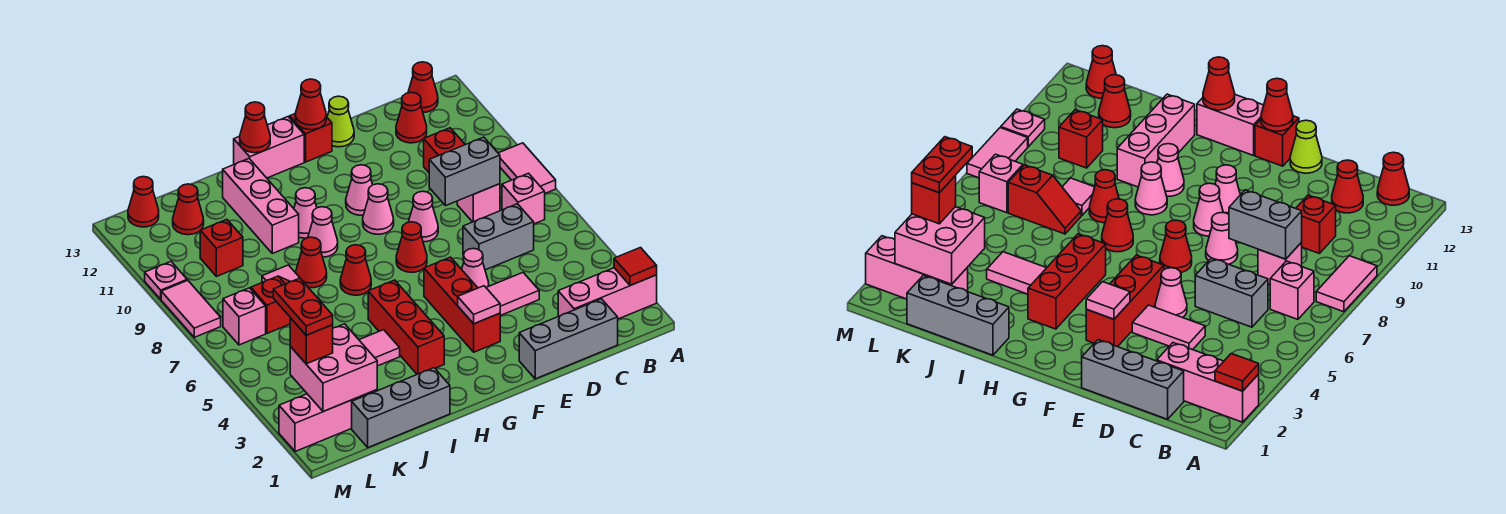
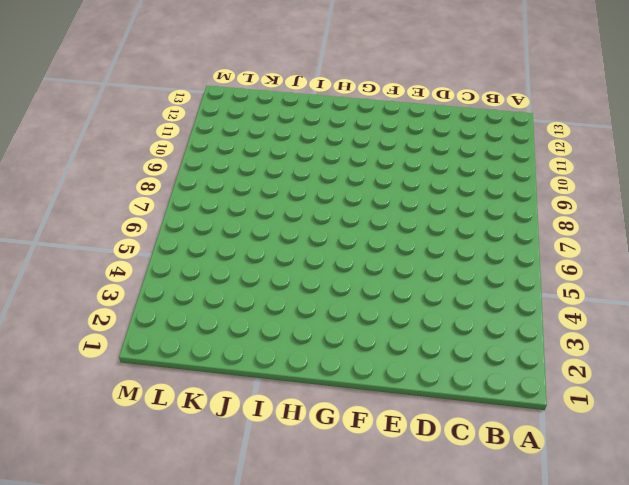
none -> pink brick A2:C2 level 1
none -> pink tile A8:A9 level 1
none -> pink brick B7 level 1
none -> red cone B13 level 1

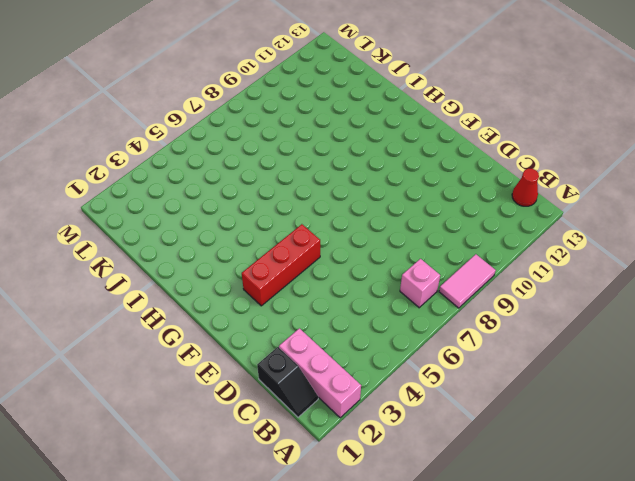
black slope B1:C1 level 1 top C -> grey brick C1:E1 level 1
none -> grey brick C6:D6 level 1
none -> pink brick C8 level 1
none -> red brick C10 level 1
none -> red cone C12 level 1

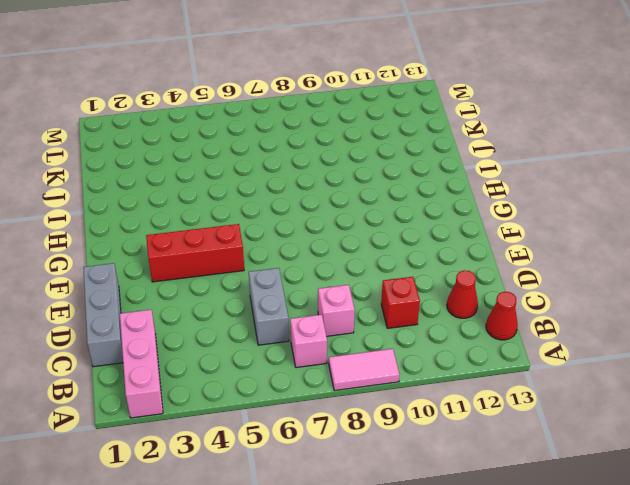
none -> pink tile D4:E4 level 1
none -> pink cone E5 level 1
none -> pink cone E8 level 1
none -> lime cone E13 level 1

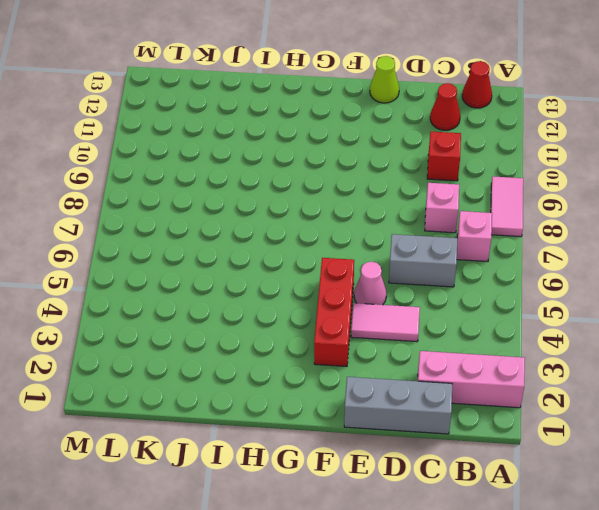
none -> pink cone E8 level 1
none -> red cone F7 level 1
none -> pink cone F9 level 1
none -> pink cone F10 level 1

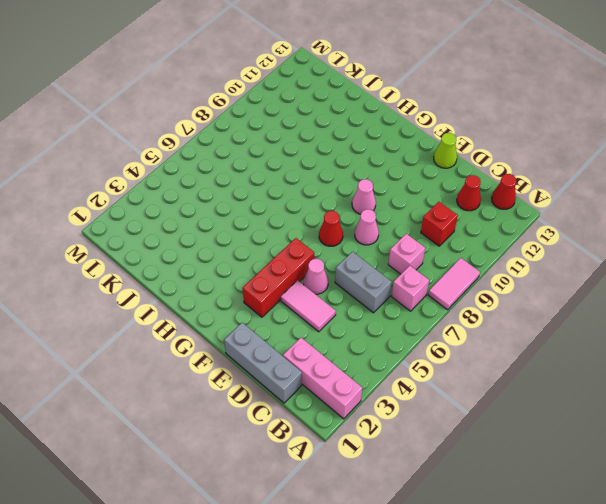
none -> pink cone F10 level 1
none -> red brick F13 level 1
none -> pink brick G13:H13 level 1
none -> red brick H3:H5 level 1

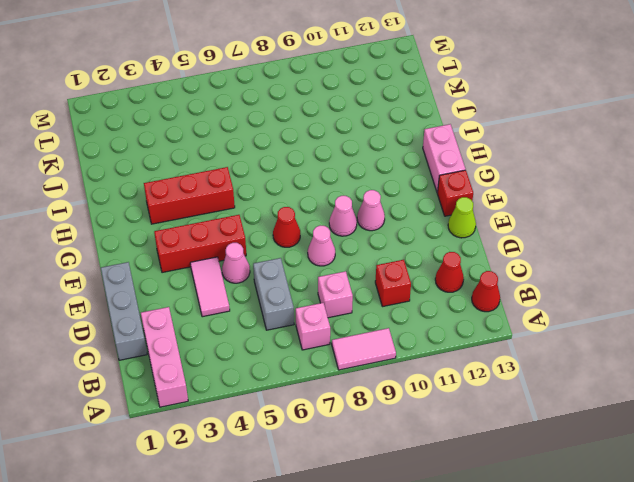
none -> red cone H7 level 1
none -> pink cone H9 level 1
none -> pink cone H10 level 1
none -> grey brick I1:K1 level 1

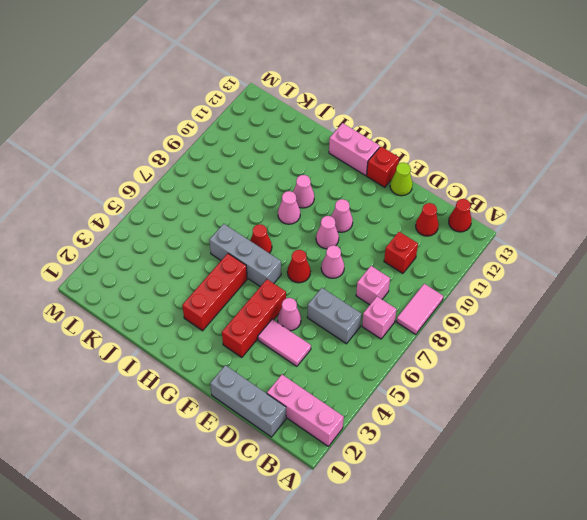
grey brick G6:I6 level 1 -> grey brick I1:K1 level 1
none -> pink tile I4:J4 level 1
none -> red cone I8 level 1
none -> pink brick I10:I12 level 1
none -> red slope J7:K7 level 1 top K

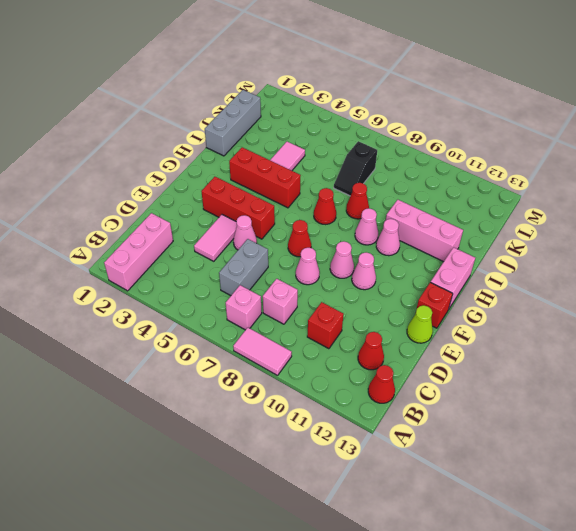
black slope J7:K7 level 1 top K -> red slope J7:K7 level 1 top K
none -> grey brick C1:E1 level 1
none -> pink tile J8 level 1
none -> pink brick K2:M2 level 1
none -> red brick K10 level 1

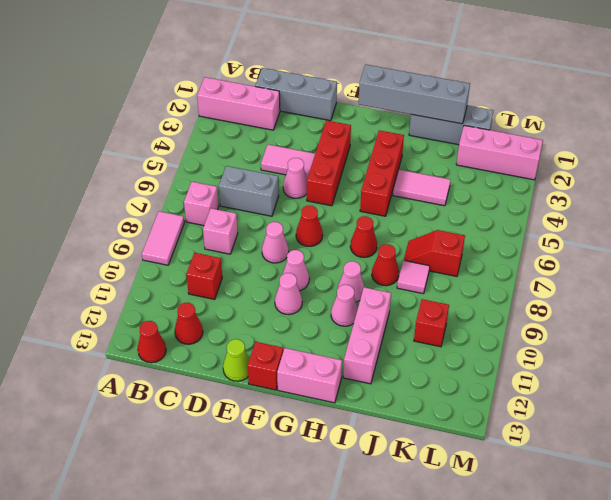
grey brick G1:J1 level 2 -> none
none -> red cone K12 level 1
none -> pink brick L7 level 1
none -> red cone L13 level 1
none -> pink tile M8:M9 level 1

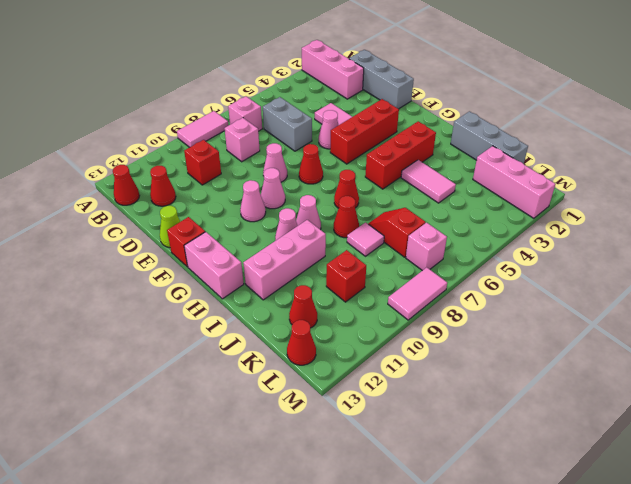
none -> pink plate M10 level 1
none -> red tile A2 level 2
none -> grey brick C8:D8 level 2
none -> pink tile F3 level 2

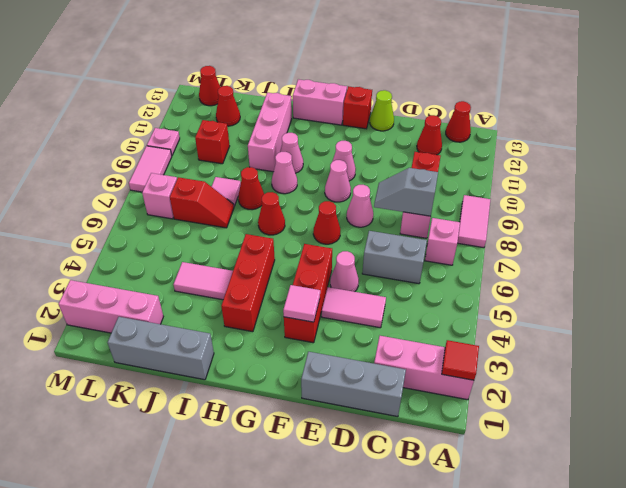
grey slope C8:D8 level 2 top C -> grey brick C8:D8 level 2
none -> red cone F13 level 2
none -> red cone H13 level 2
none -> pink brick K2:L3 level 2
none -> red brick L3 level 3

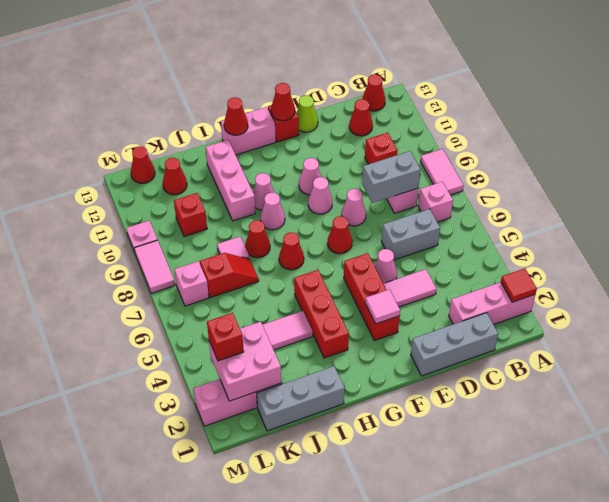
none -> red plate L3:L4 level 4

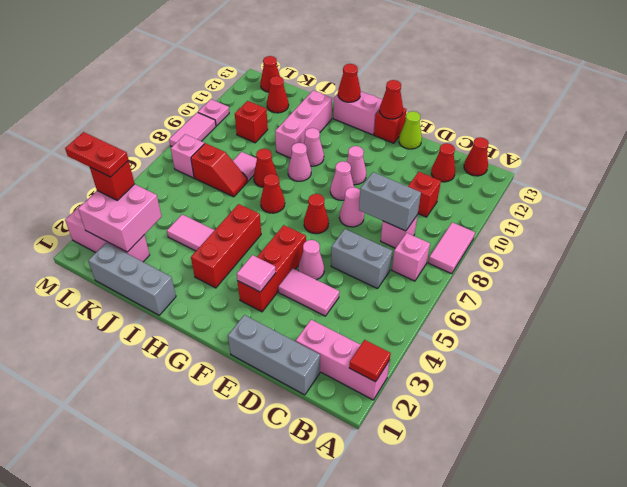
red plate L3:M3 level 4 -> red plate L3:L4 level 4

